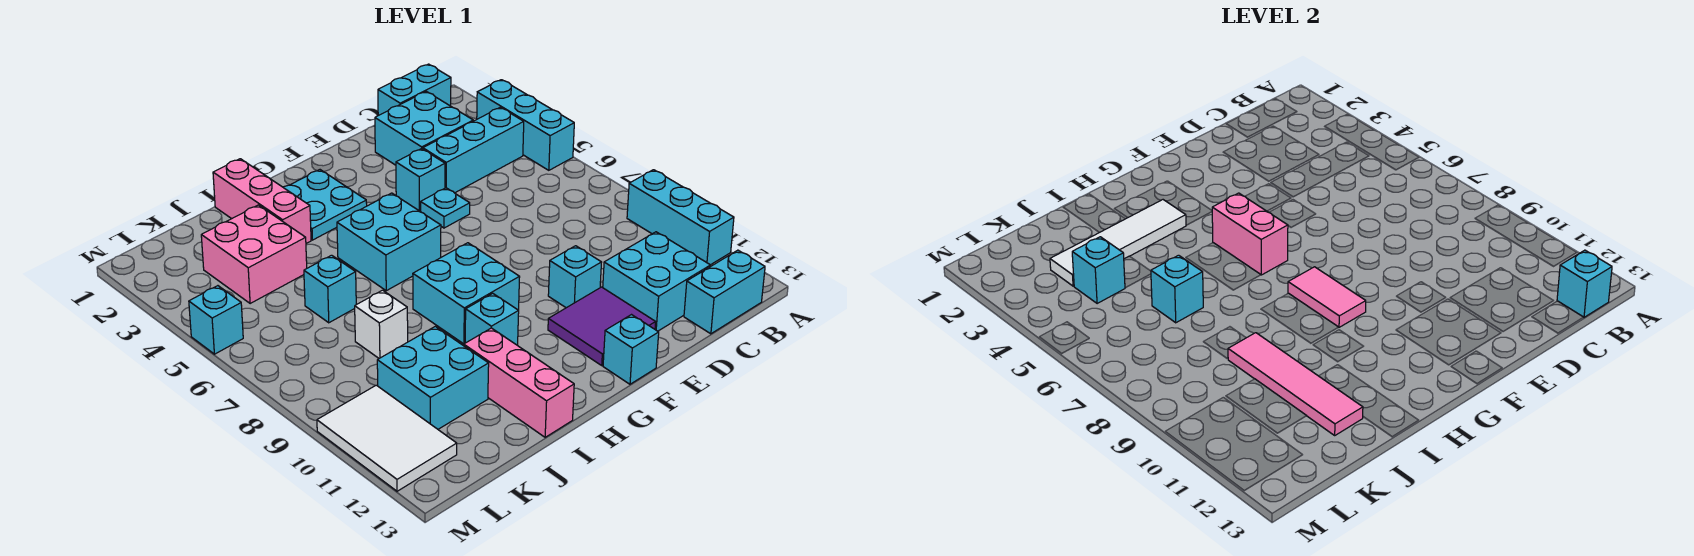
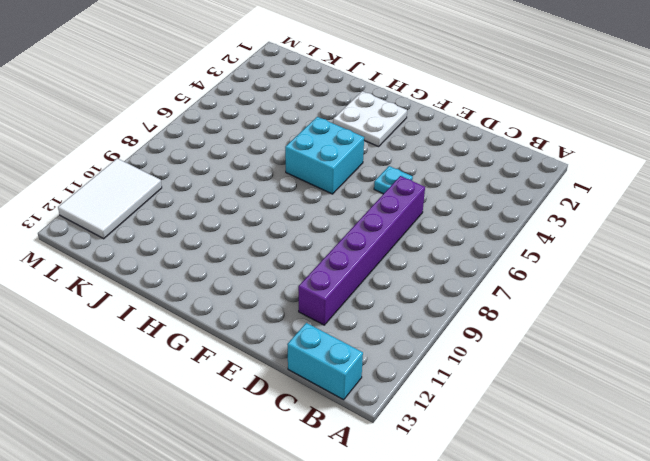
purple brick D6:D11 level 1 -> cyan brick C11:D12 level 1
white plate G2:H3 level 1 -> cyan plate G2:H3 level 1
none -> cyan brick A3:A5 level 1
none -> cyan brick A9:A11 level 1
none -> cyan brick B1:C1 level 1
none -> cyan brick B4:D4 level 1

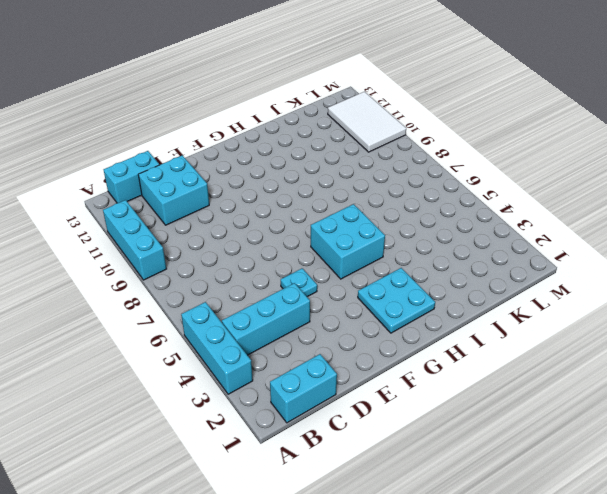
none -> cyan brick C2:D3 level 1
none -> cyan brick E4 level 1
none -> cyan brick E10 level 1
none -> purple tile E11:F12 level 1

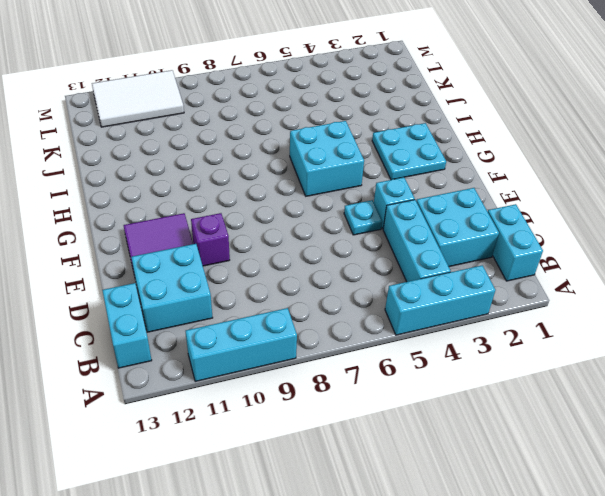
purple brick E10 level 1 -> cyan brick E10 level 1
none -> cyan brick F13 level 1
none -> cyan brick G8:H9 level 1
none -> cyan brick H10 level 1
none -> pink brick I1:I3 level 1

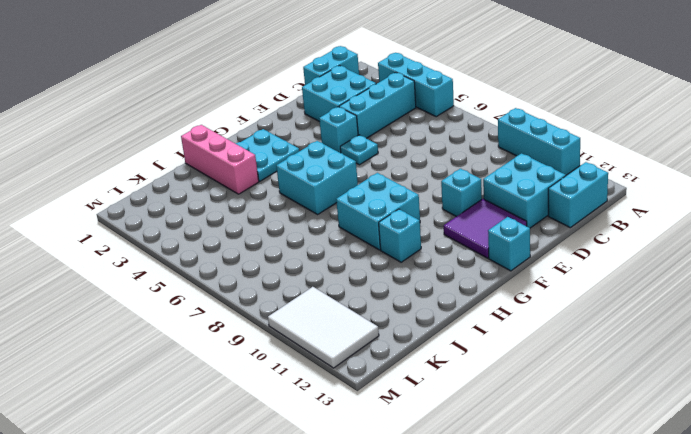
none -> pink brick I11:I13 level 1
none -> pink brick J3:K4 level 1
none -> cyan brick J6 level 1
none -> white brick J8 level 1

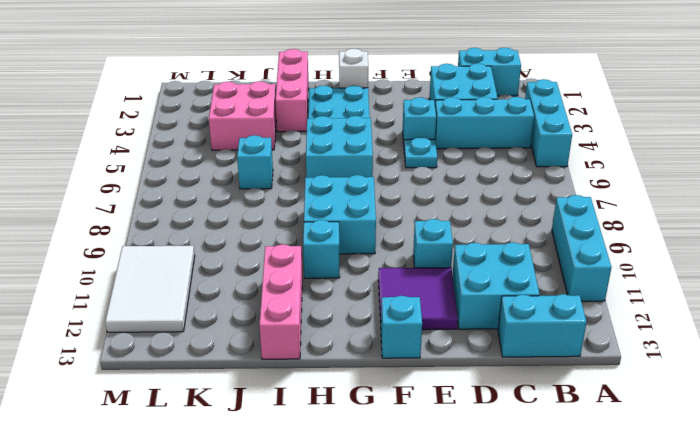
white brick G1 level 1 -> white brick J8 level 1
none -> cyan brick J10:K11 level 1
none -> cyan brick M5 level 1
none -> cyan brick B13 level 2
none -> pink brick G5:G6 level 2

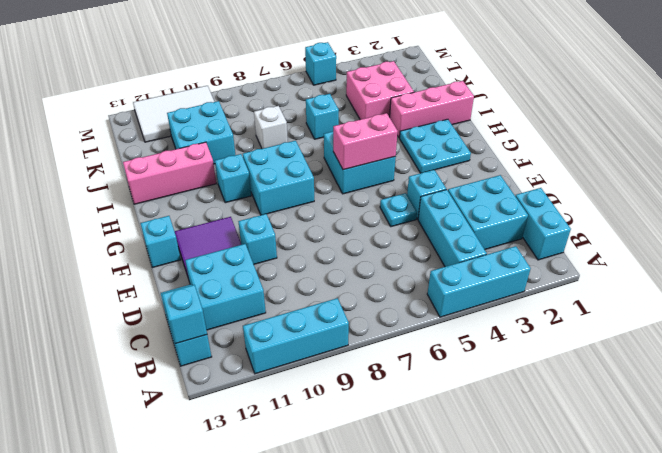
none -> pink tile G8:G9 level 2
none -> white tile H3:K3 level 2
none -> cyan brick J6 level 2
none -> pink tile J9:J12 level 2

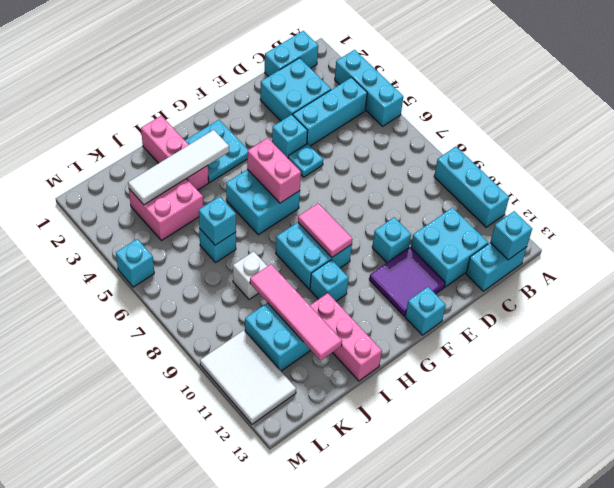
none -> cyan brick K4 level 2

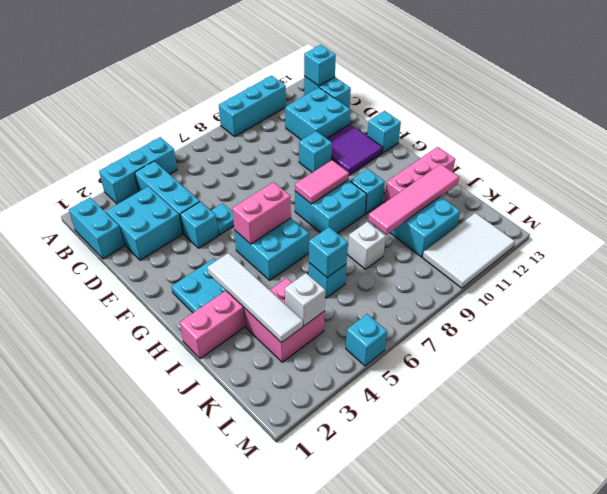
white brick K4 level 2 -> cyan brick K4 level 2

